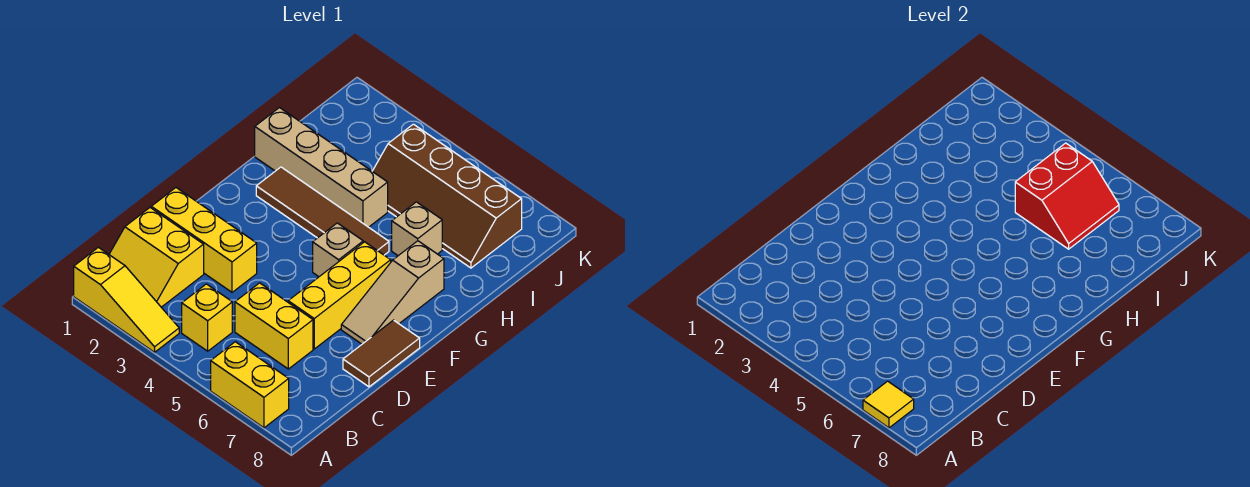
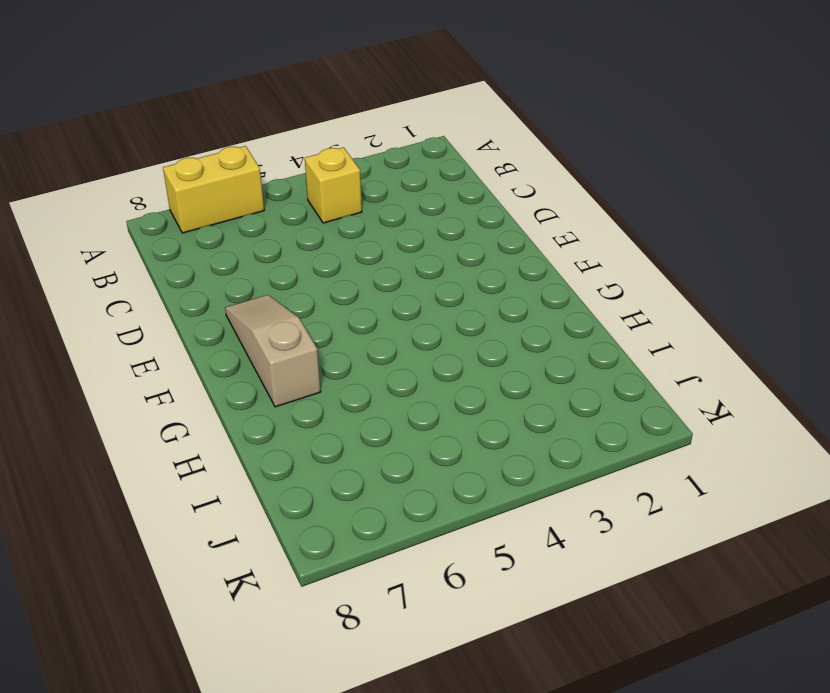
none -> yellow slope A1:A3 level 1 top 1
none -> yellow slope B1:C2 level 1 top C
none -> yellow brick C5:C6 level 1

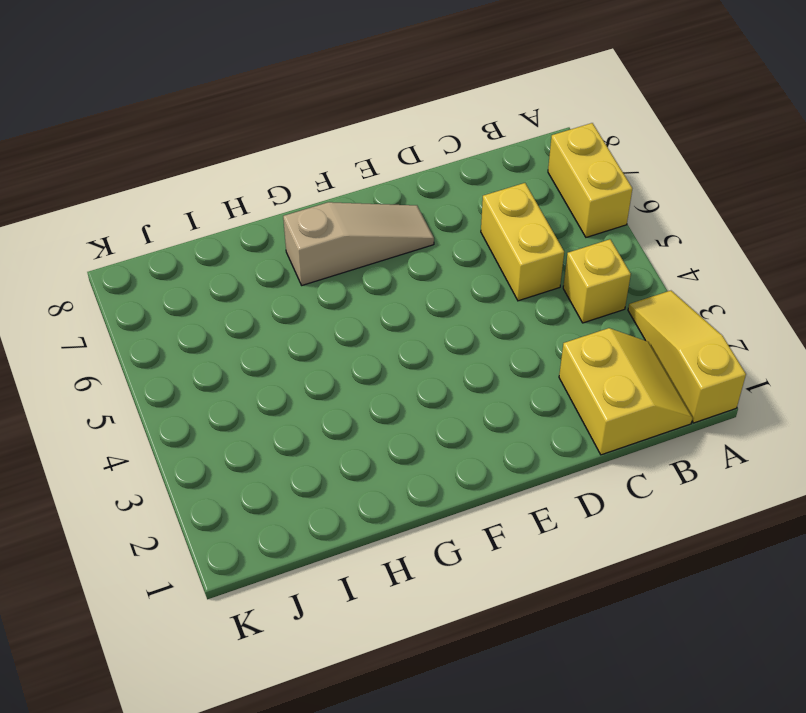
none -> yellow brick D1:D3 level 1
none -> yellow brick D6:F6 level 1
none -> brown tile D8:E8 level 1

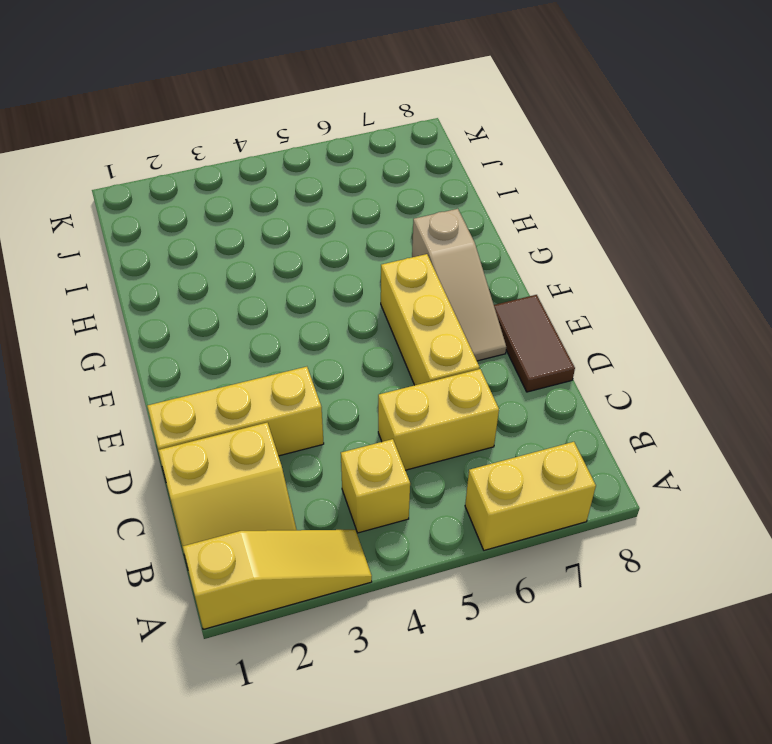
none -> tan brick F5 level 1
none -> brown tile G2:G5 level 1
none -> tan brick H1:H4 level 1

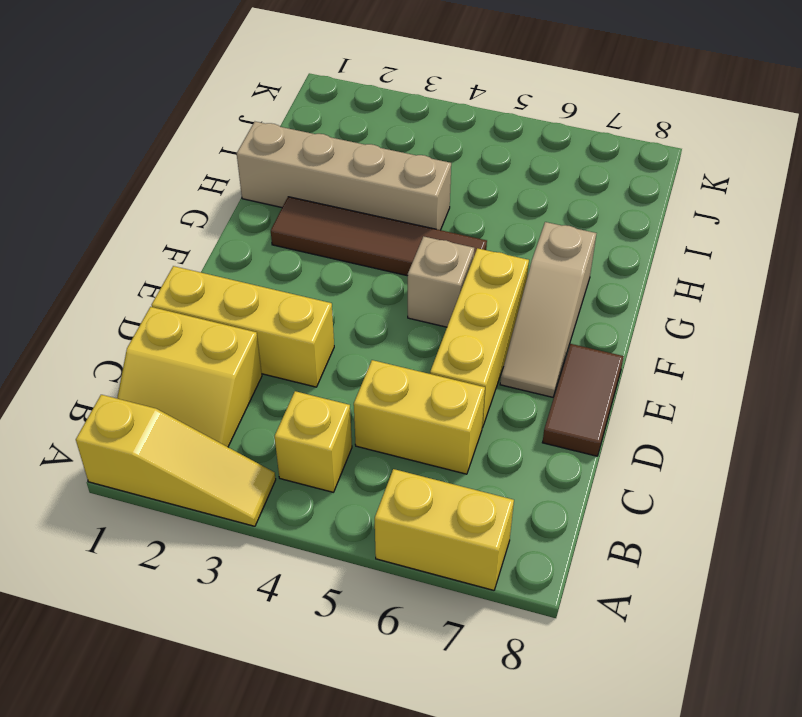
none -> tan brick H6 level 1
none -> brown slope I4:J7 level 1 top J
none -> yellow tile A7 level 2

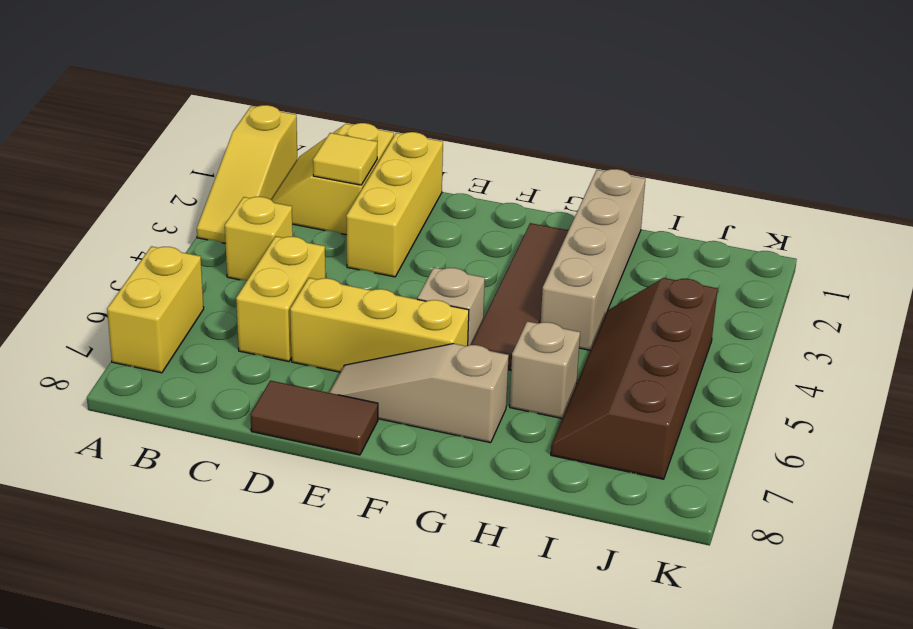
yellow tile C2 level 2 -> yellow tile A7 level 2
none -> red slope I5:J6 level 2 top 5

